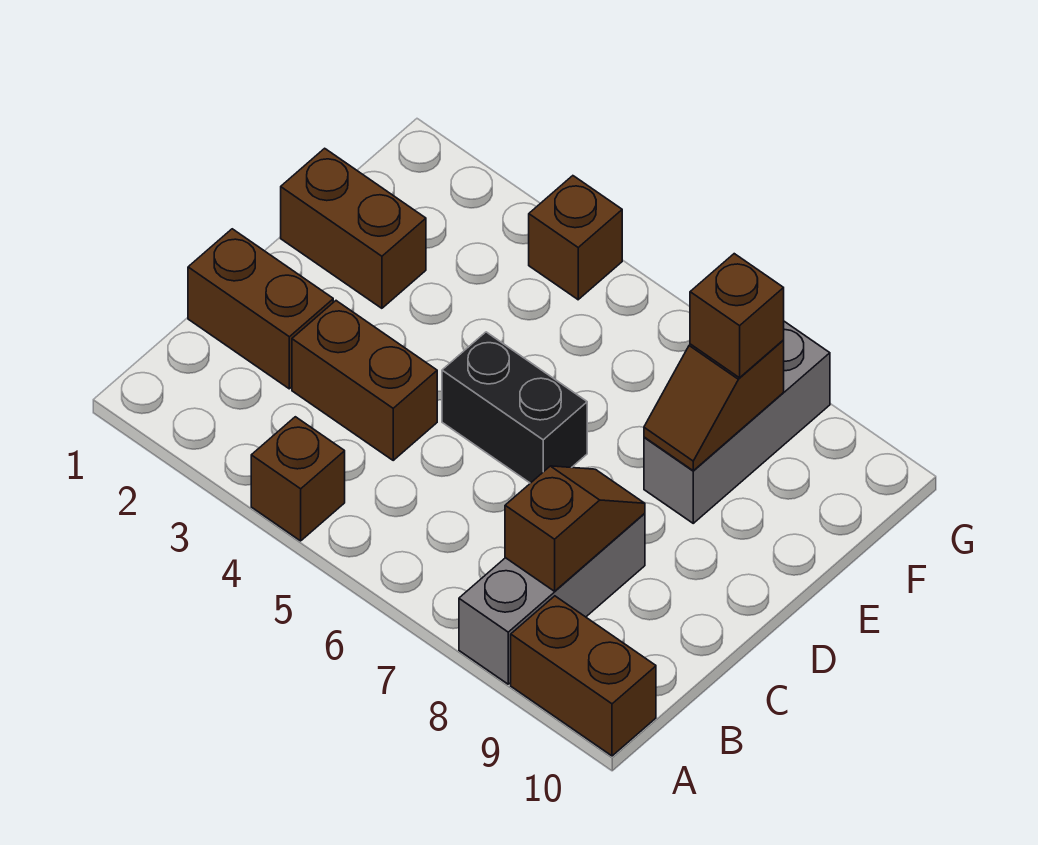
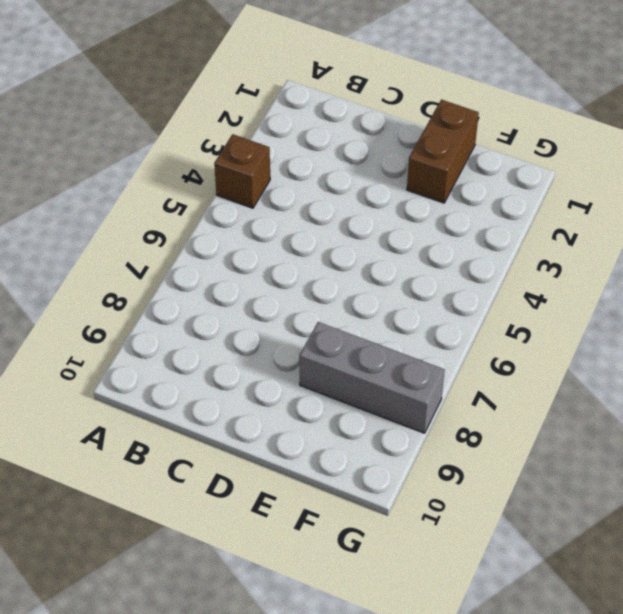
none -> grey brick A8:C8 level 1
none -> brown brick A9:A10 level 1
none -> brown brick C1:C2 level 1

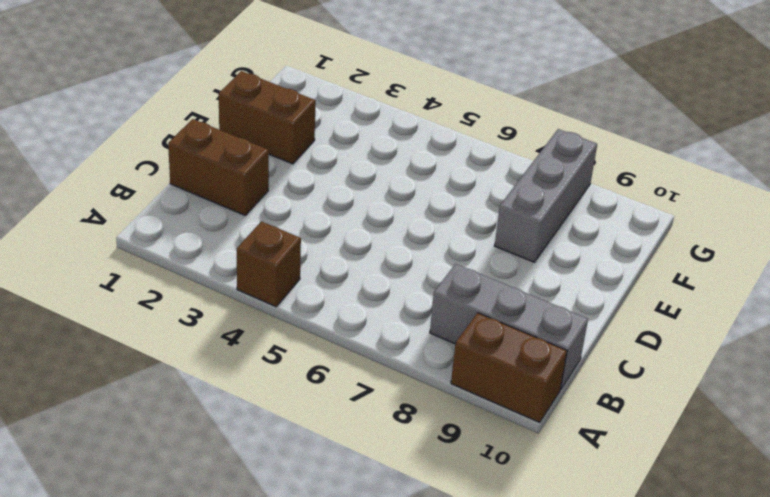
grey brick B8:B10 level 1 -> grey brick A8:C8 level 1
none -> brown brick C3:C4 level 1
none -> black brick D5:D6 level 1
none -> brown brick G4 level 1

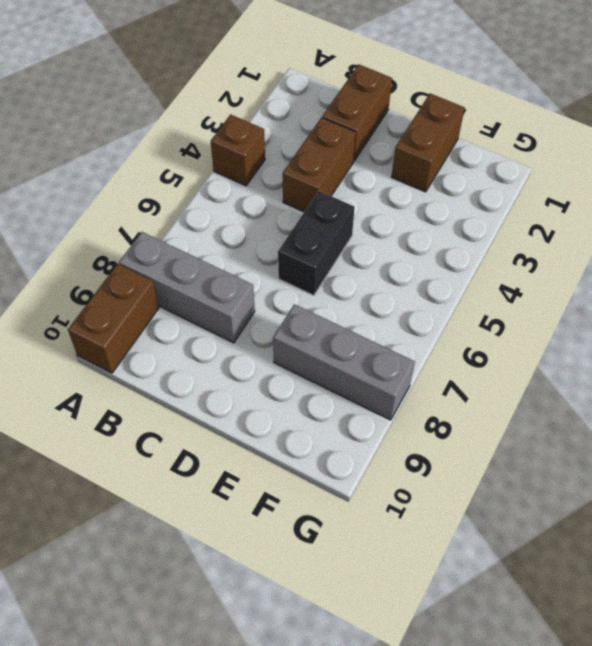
none -> brown brick G4 level 1
none -> brown slope B8:C8 level 2 top B
none -> brown slope E8:F8 level 2 top F

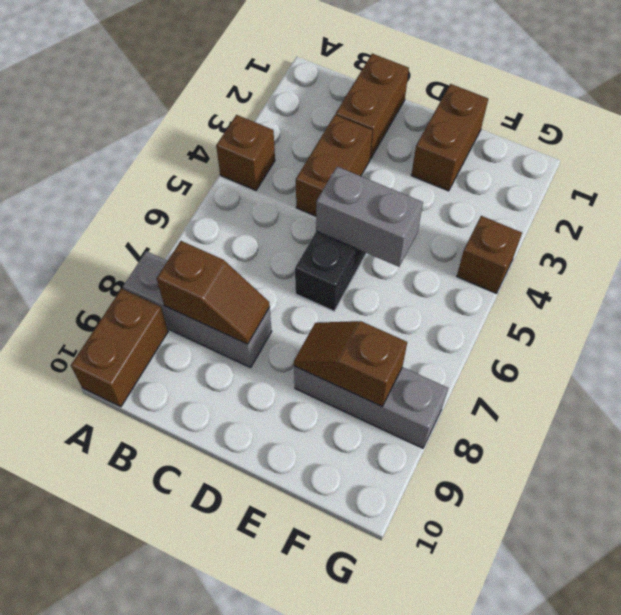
grey brick D5:E5 level 2 -> none
none -> brown brick F8 level 3

